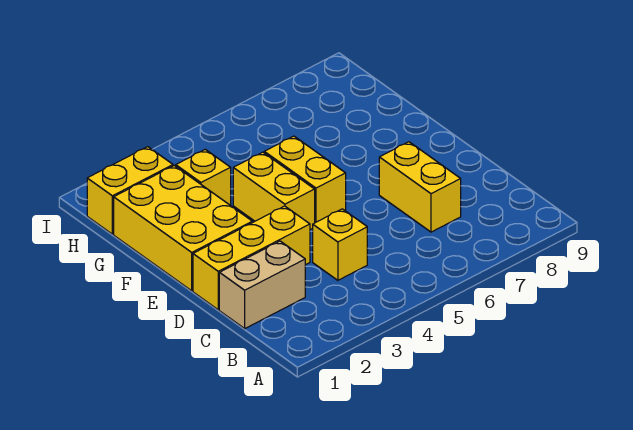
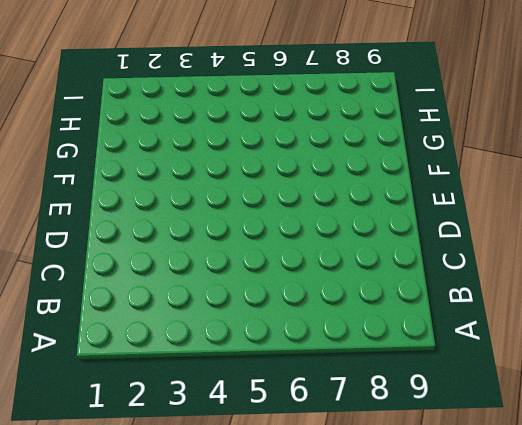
none -> tan brick C1:C2 level 1
none -> yellow brick C4 level 1

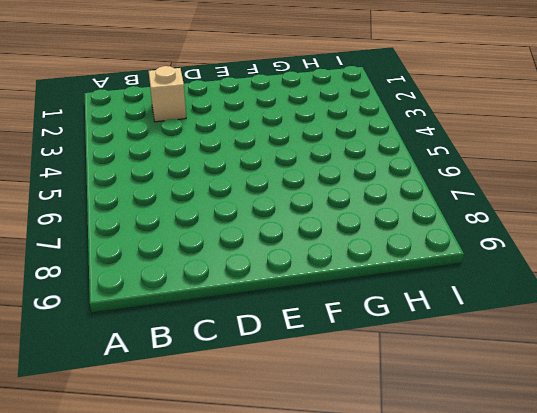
tan brick C2 level 1 -> tan brick C1:C2 level 1
none -> yellow brick C4 level 1
none -> yellow brick C7:D7 level 1

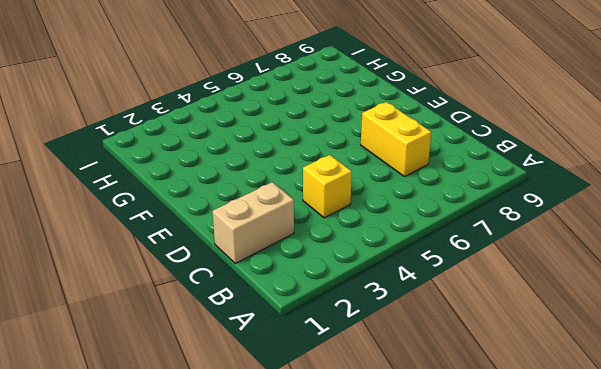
none -> yellow brick D1:D3 level 1
none -> yellow brick E1:G2 level 1

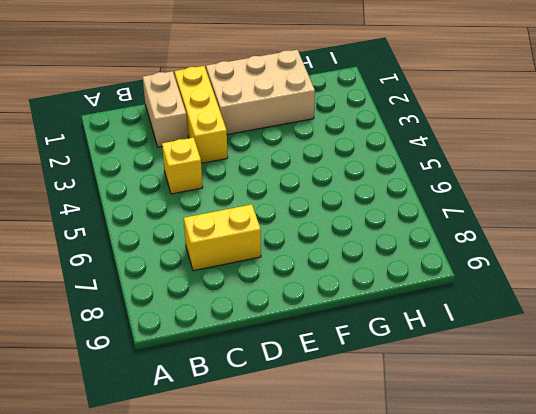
tan brick E1:G2 level 1 -> yellow brick E1:G2 level 1
none -> yellow brick E4:F4 level 1
none -> yellow brick E5:F5 level 1

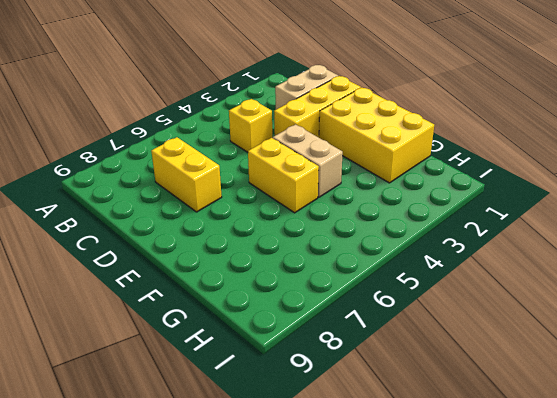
tan brick E4:F4 level 1 -> yellow brick E4:F4 level 1
none -> yellow brick G3 level 1
none -> yellow brick H1:H2 level 1

